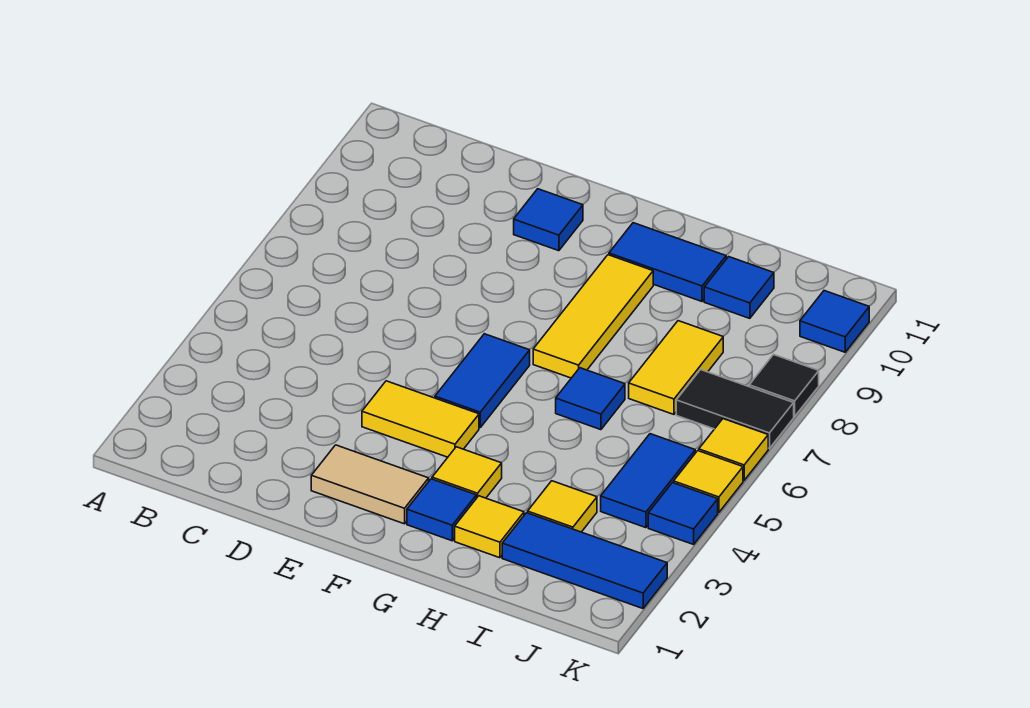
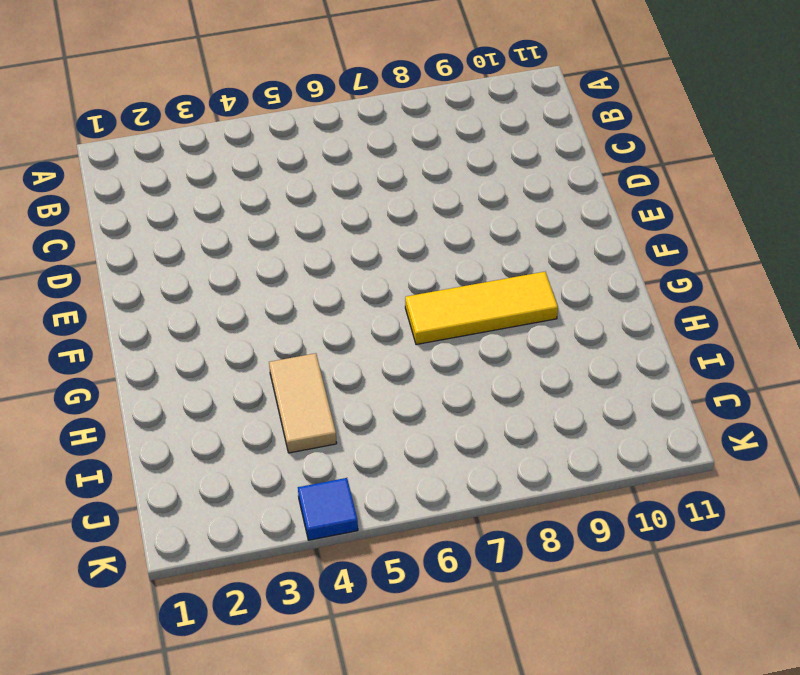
tan tile H4:I4 level 1 -> tan tile E2:F2 level 1
none -> yellow tile E4:F4 level 1
none -> blue tile E10 level 1
none -> blue tile F5:F6 level 1

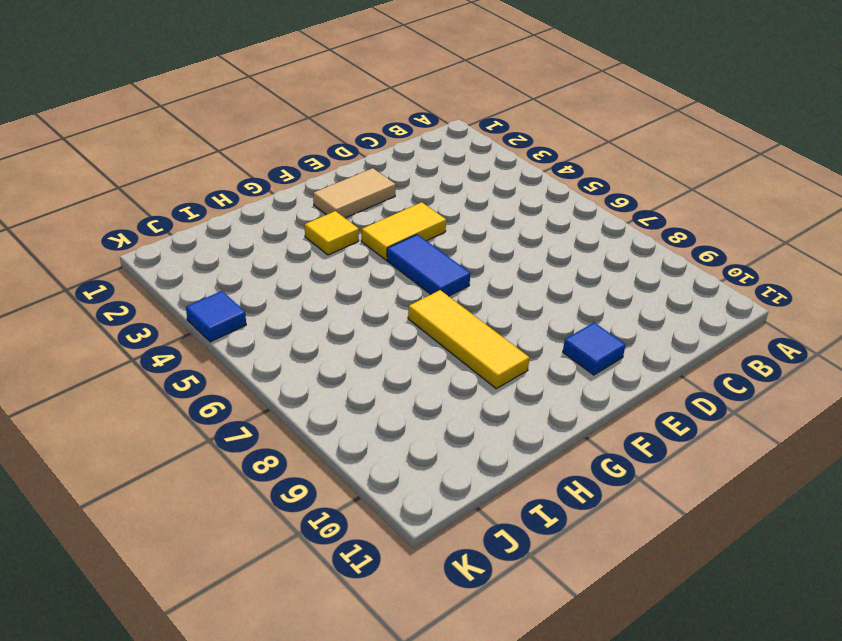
none -> blue tile G2 level 1
none -> blue tile G10:H10 level 1
none -> yellow tile H2 level 1

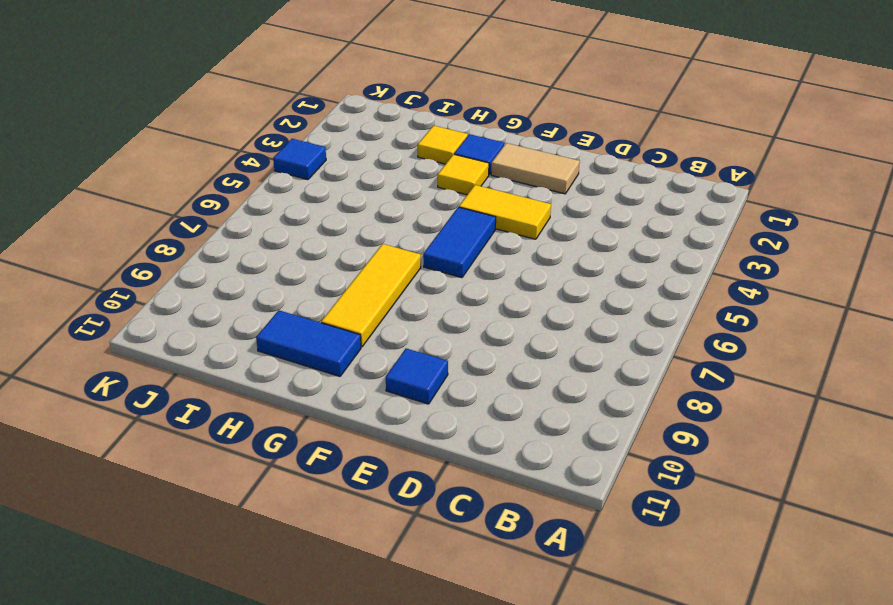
none -> blue tile H6 level 1
none -> blue tile I2:K2 level 1
none -> yellow tile I3 level 1

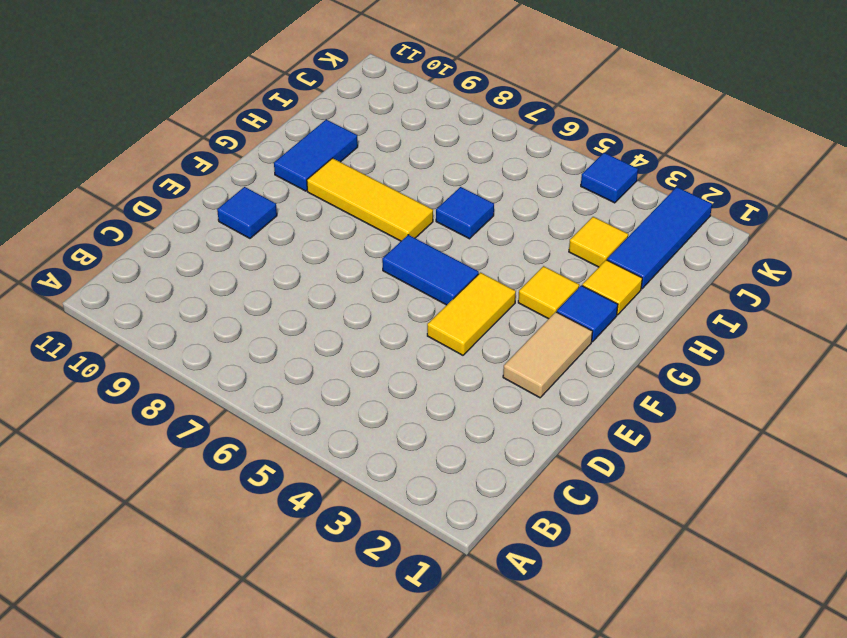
none -> yellow tile I7:I8 level 1
none -> blue tile I10 level 1
none -> blue tile J4:J5 level 1

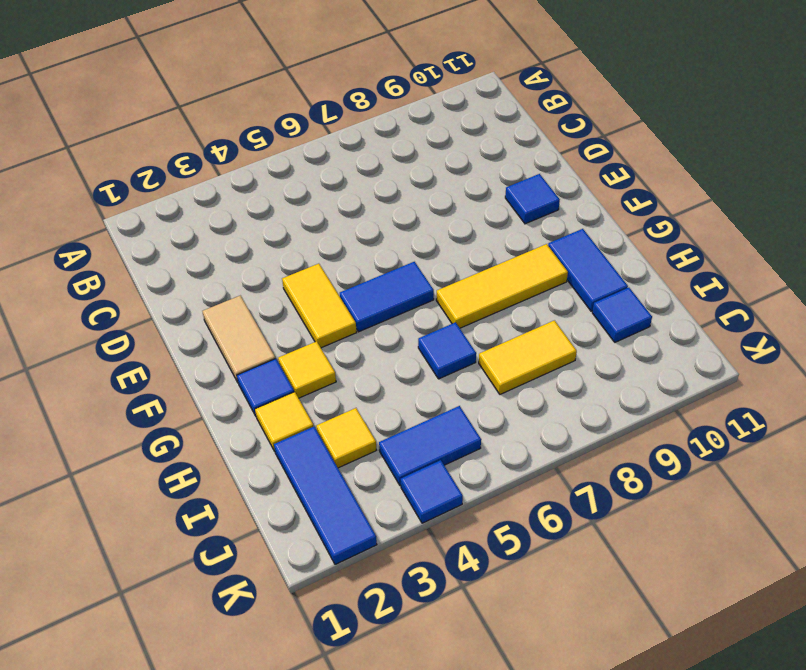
none -> black tile J7:K7 level 1
none -> yellow tile K5 level 1
none -> yellow tile K6 level 1

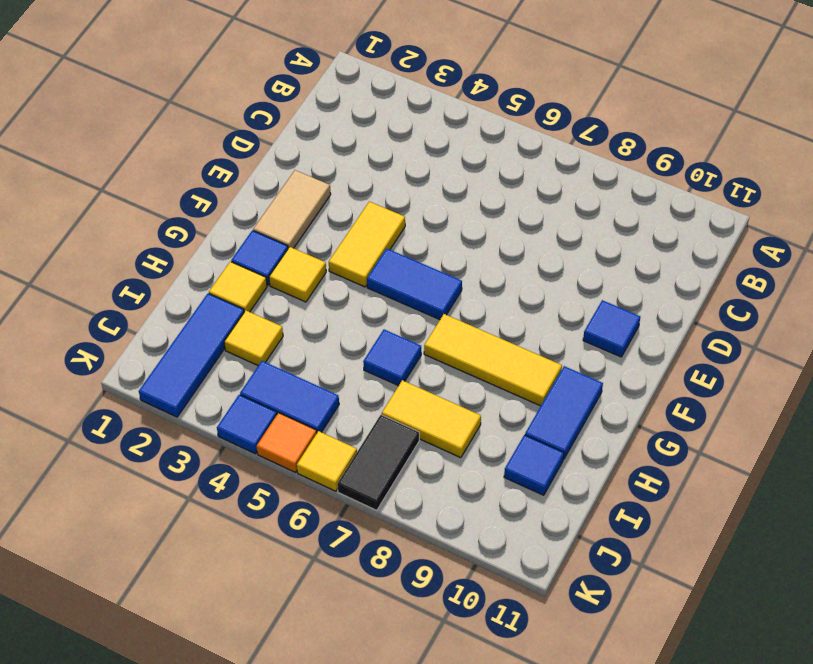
orange tile K5 level 1 -> yellow tile K5 level 1
none -> black tile K8 level 1
none -> blue tile K10 level 1

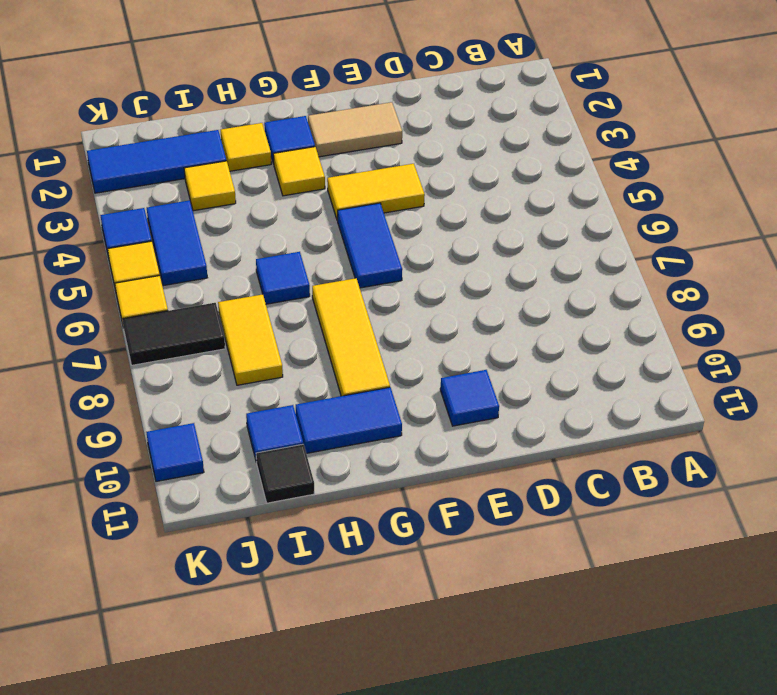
black tile I11 level 1 -> black tile K8 level 1

